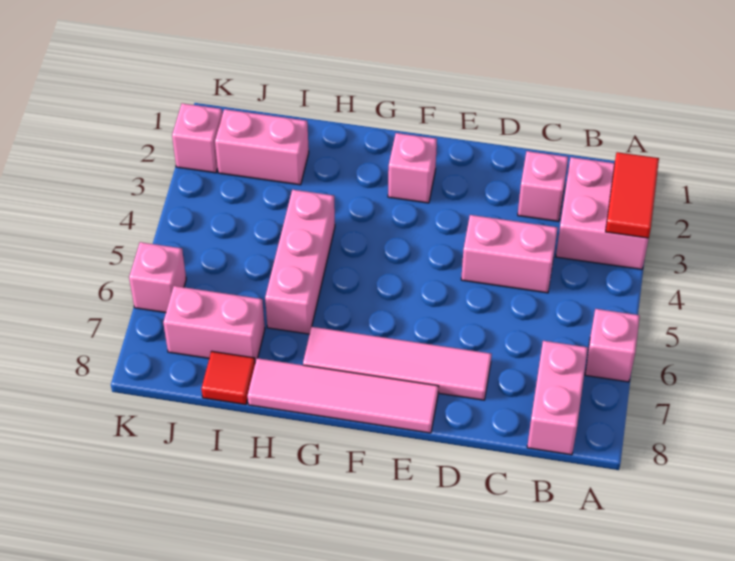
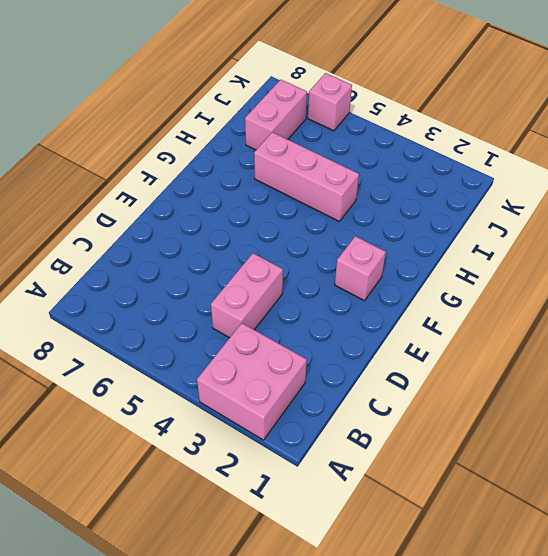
none -> pink brick A6 level 1
none -> pink brick B7:B8 level 1
none -> pink brick C2 level 1

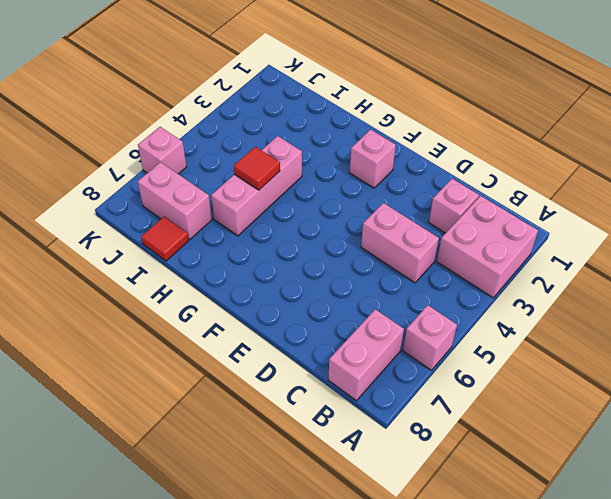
red tile H5 level 2 -> none
none -> pink tile D7:G7 level 1
none -> pink tile E8:H8 level 1
none -> pink brick I2:J2 level 1

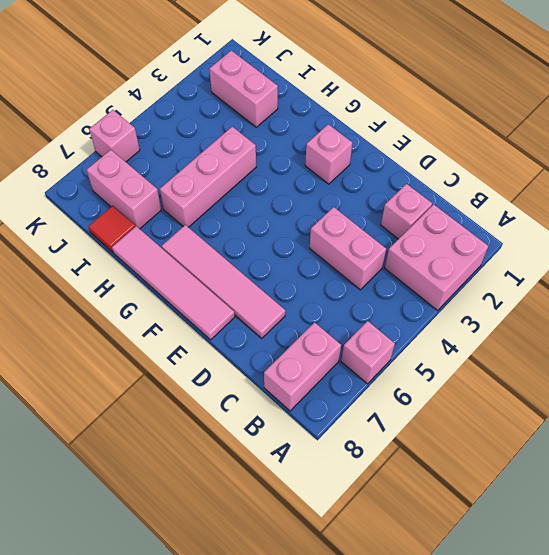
none -> pink brick K2 level 1
none -> red tile A2:A3 level 2

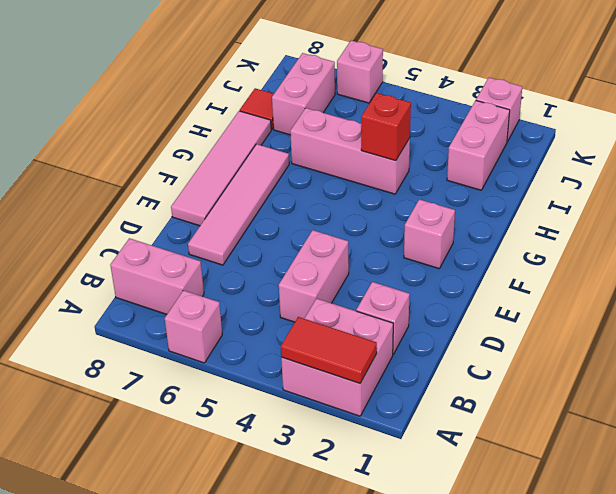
red brick H4 level 2 -> none

